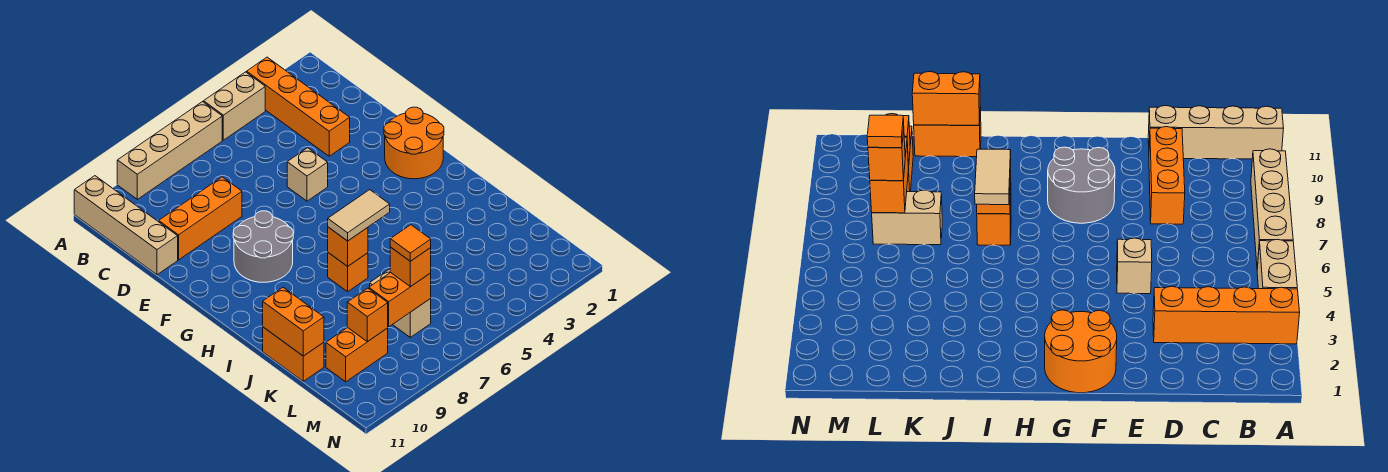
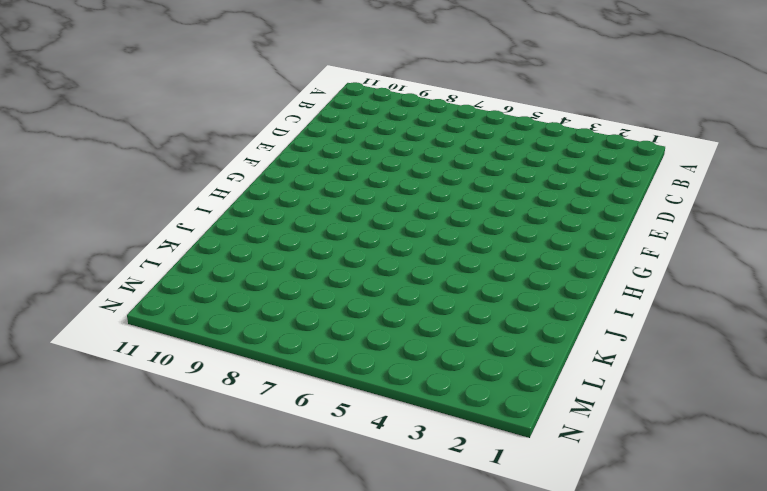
none -> orange brick A3:D3 level 1
none -> tan brick A4:A5 level 1
none -> tan brick A6:A9 level 1

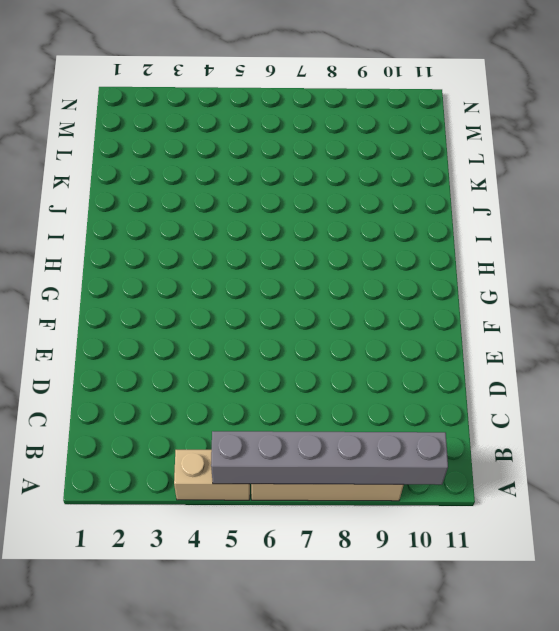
grey brick A5:A10 level 2 -> none
none -> orange brick A3:D3 level 1
none -> tan brick A11:D11 level 1
none -> orange brick D8:D10 level 1

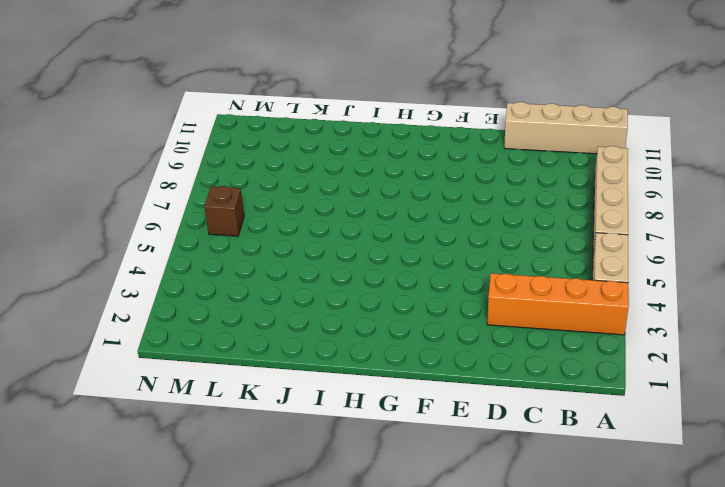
brown brick M6 level 1 -> none
none -> orange brick D8:D10 level 1
none -> tan brick E5 level 1
none -> orange round brick F1:G2 level 1

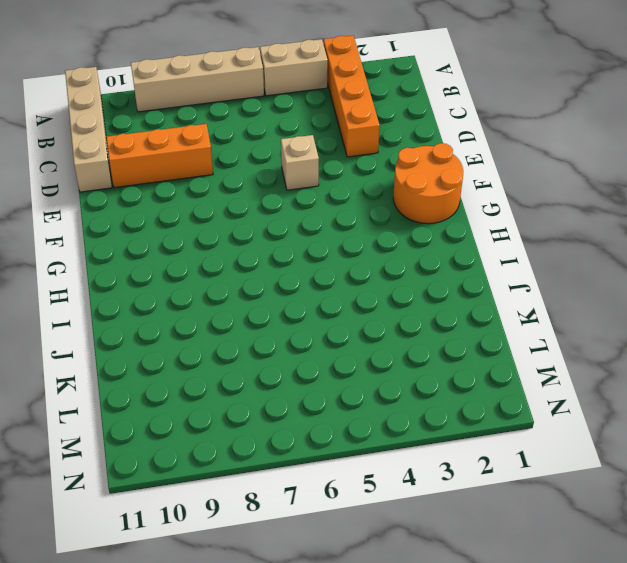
none -> grey round brick F8:G9 level 1
none -> orange brick I7 level 1
none -> orange brick J11:K11 level 1

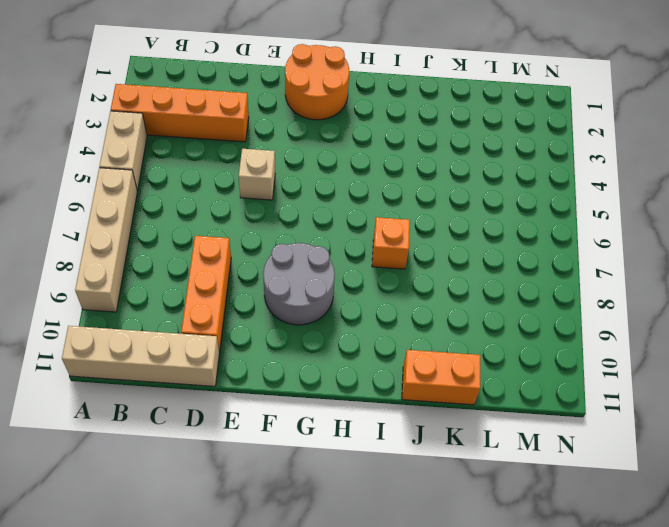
none -> tan brick K7:L7 level 1
none -> orange brick L9:L10 level 1
none -> orange brick I7 level 2

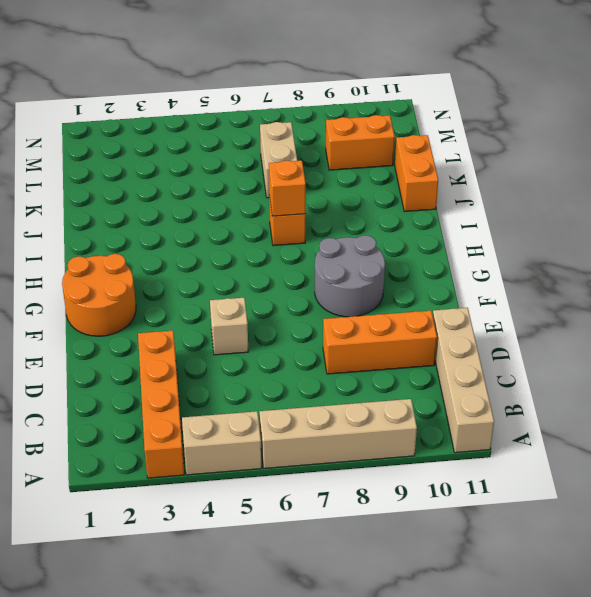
none -> orange brick J11:K11 level 2
none -> orange brick L7:L8 level 2
none -> orange brick L9 level 2

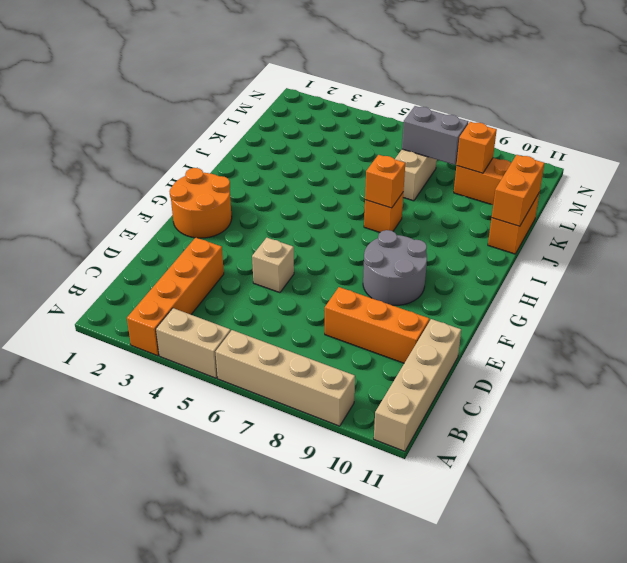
grey brick L7:L8 level 2 -> orange brick L7:L8 level 2
none -> tan tile I6:I7 level 3
none -> orange brick L7 level 3
none -> orange tile L7 level 4

